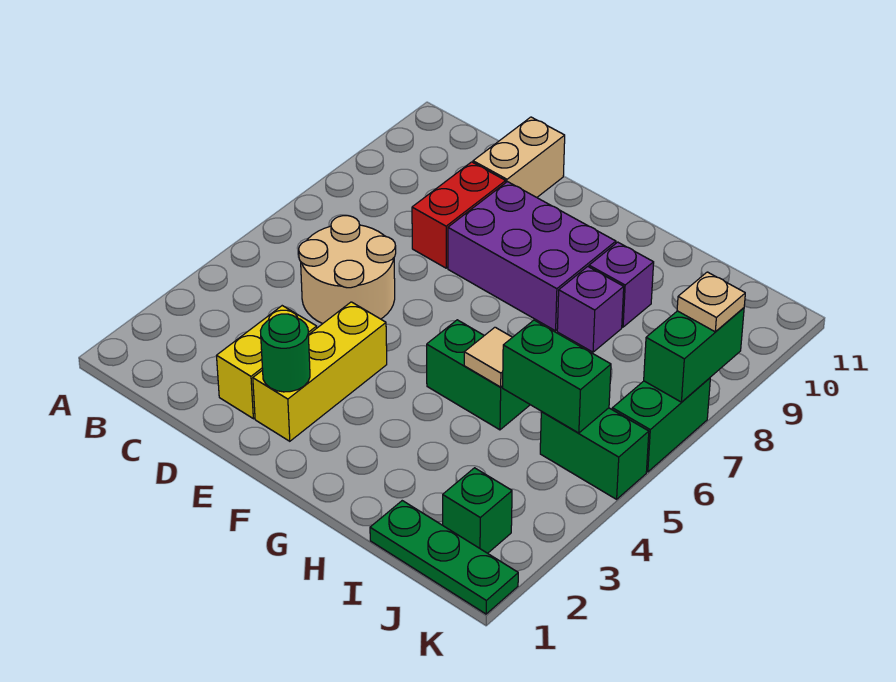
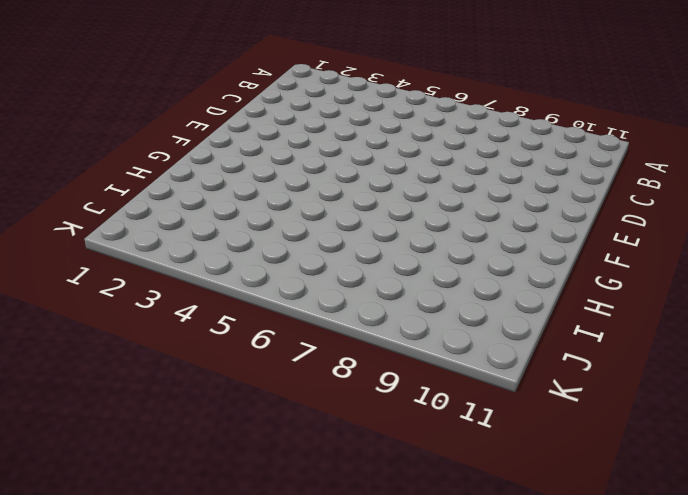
none -> tan round brick C5:D6 level 1
none -> yellow brick D2:D3 level 1
none -> red brick D8:D9 level 1

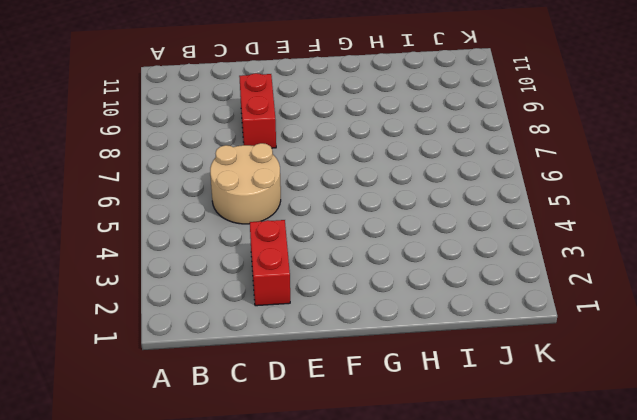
red brick D2:D3 level 1 -> yellow brick D2:D3 level 1
none -> tan brick D10:D11 level 1
none -> yellow brick E2:E4 level 1
none -> purple brick E8:G9 level 1

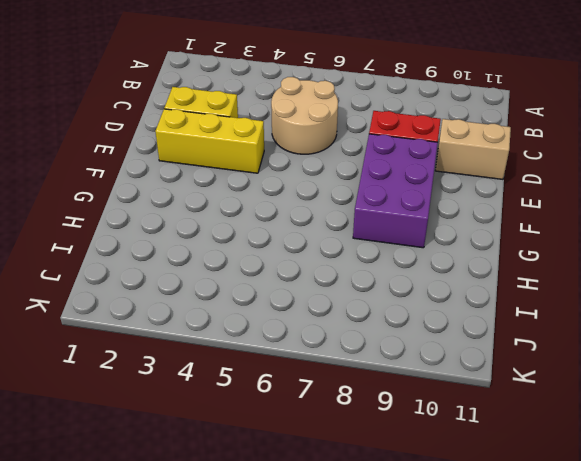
none -> green brick G5:H5 level 1
none -> purple brick H8 level 1
none -> purple brick H9 level 1

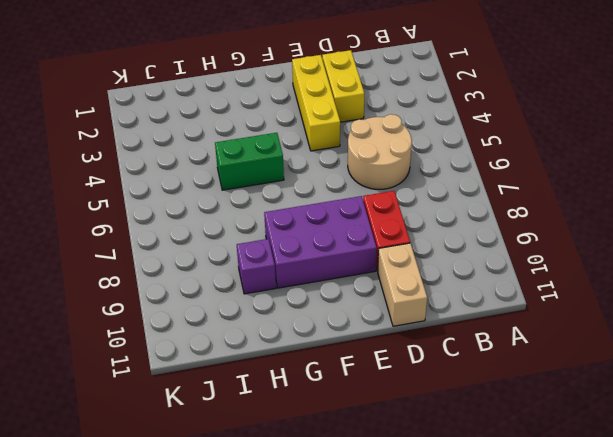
none -> purple brick H8 level 1
none -> green plate I1:K1 level 1
none -> green brick J2 level 1

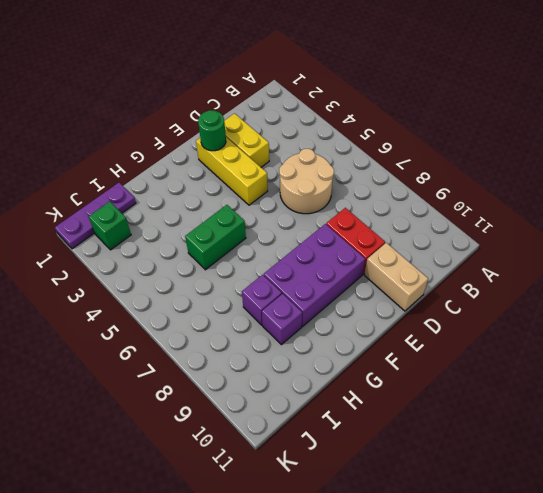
purple plate I1:K1 level 1 -> green plate I1:K1 level 1
none -> green brick J5:K5 level 1
none -> green brick K6:K7 level 1
none -> tan tile H5 level 2

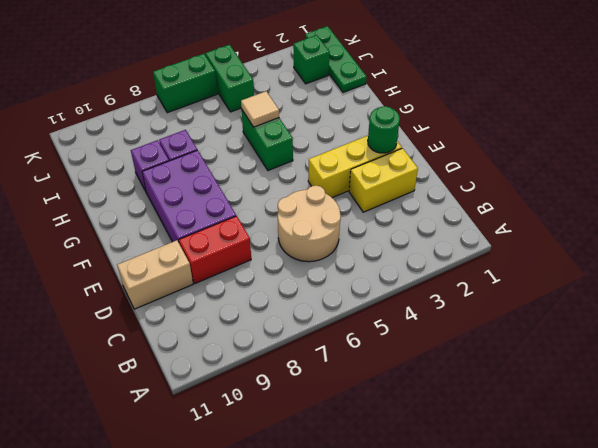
none -> green brick I5:J5 level 2
none -> green brick K7:K8 level 2
none -> tan plate K8 level 3

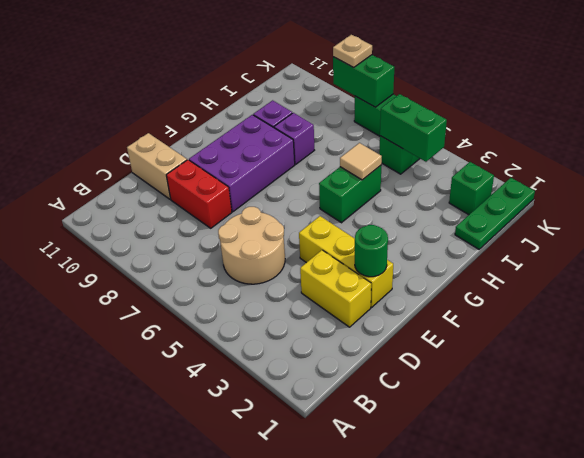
green brick J4:J5 level 2 -> green brick I5:J5 level 2

